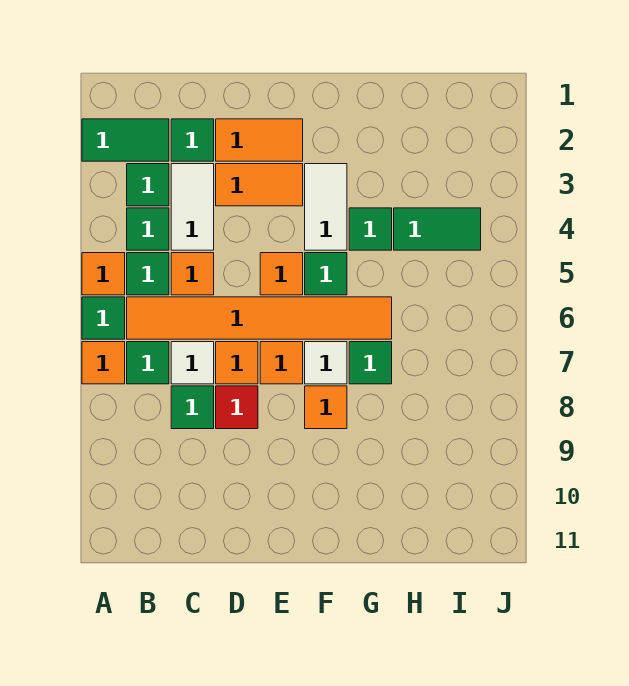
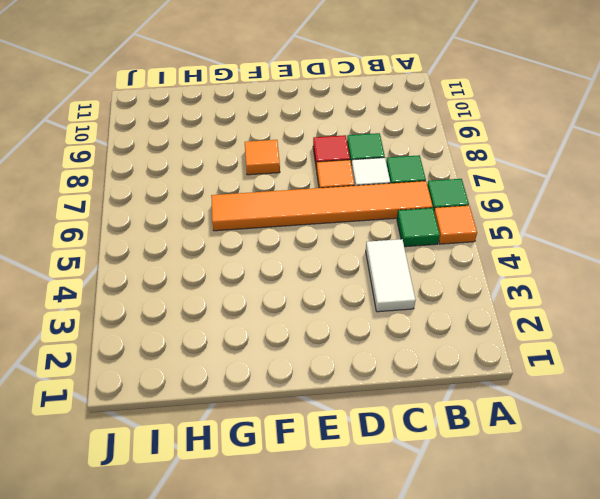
none -> green tile A2:B2 level 1
none -> orange tile A7 level 1
none -> green tile B3 level 1

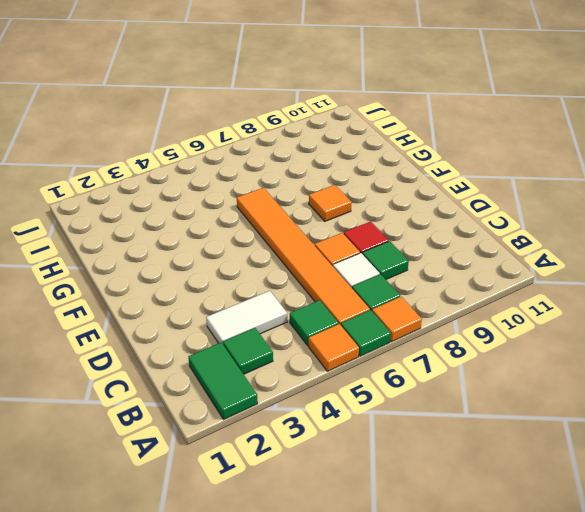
none -> green tile B4 level 1
none -> green tile C2 level 1
none -> orange tile C5 level 1

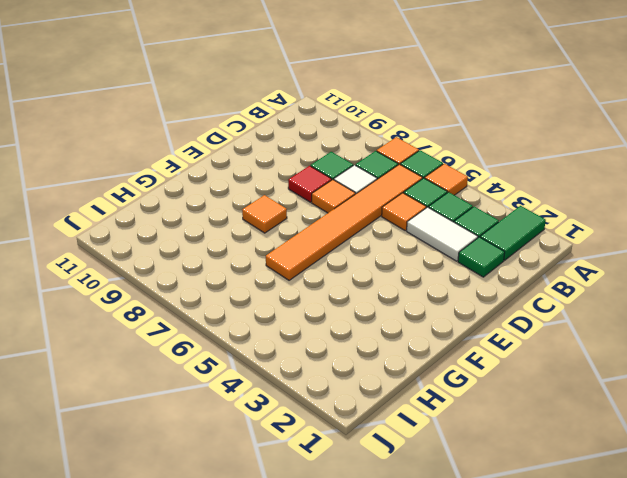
none -> orange tile D2:E2 level 1
none -> orange tile D3:E3 level 1
none -> orange tile E5 level 1

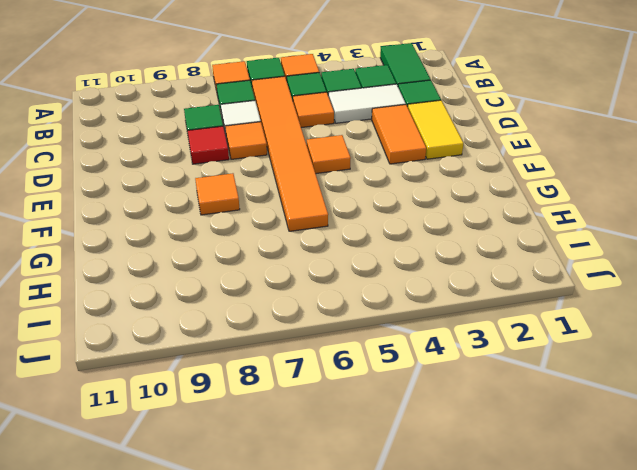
yellow tile D2:E2 level 1 -> orange tile D2:E2 level 1
none -> orange tile E7 level 1
none -> white tile F3:F4 level 1
none -> green tile F5 level 1

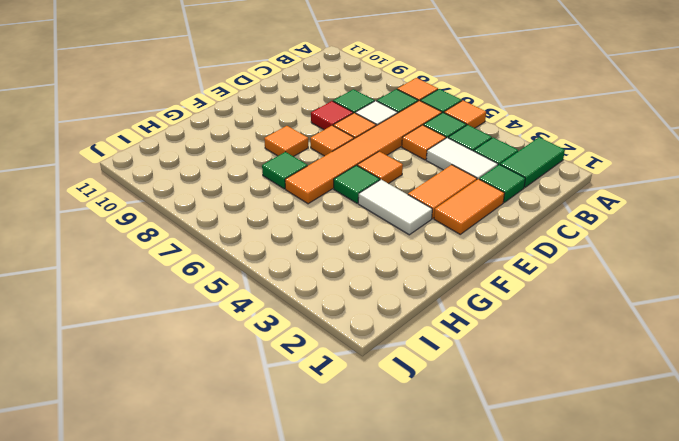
none -> white tile F7 level 1
none -> green tile G4 level 1
none -> green tile H4:I4 level 1

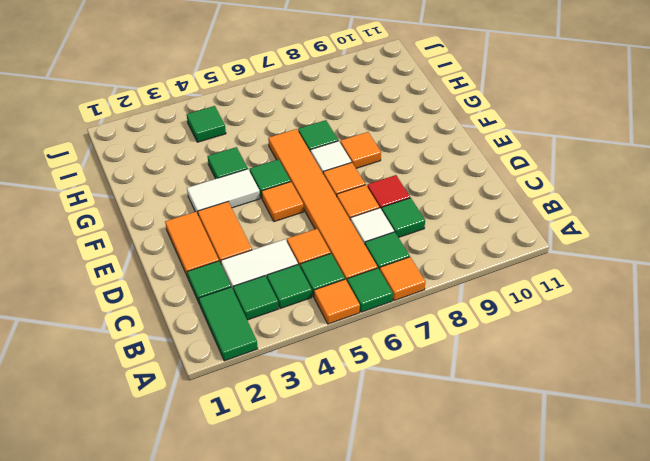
green tile I4 level 1 -> green tile H4:I4 level 1

